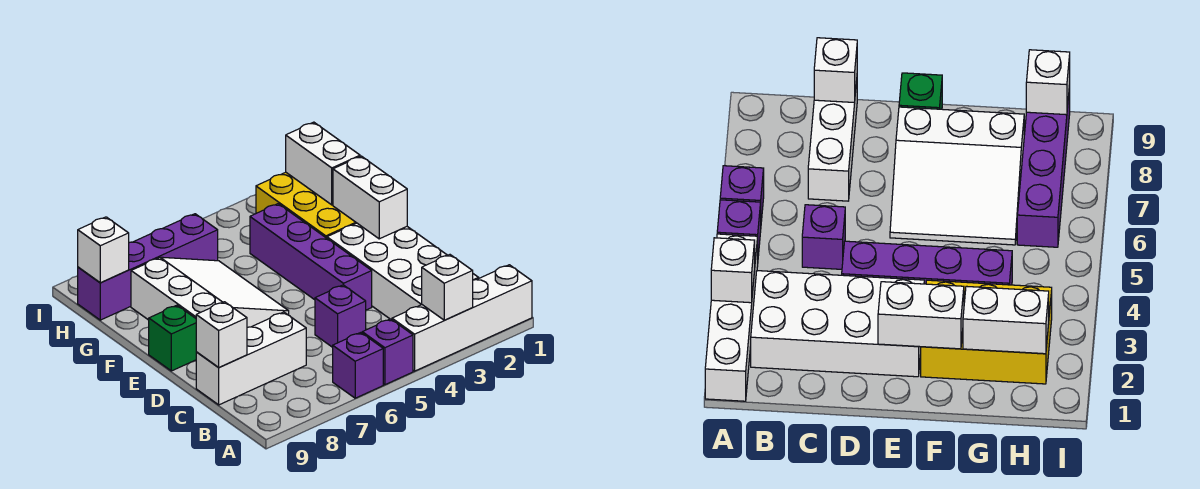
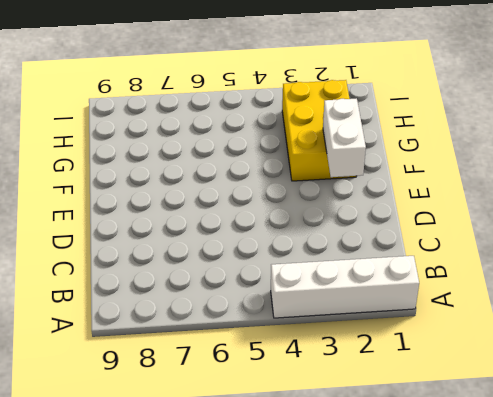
none -> purple brick A5 level 1
none -> purple brick A6 level 1
none -> white brick B2:E3 level 1

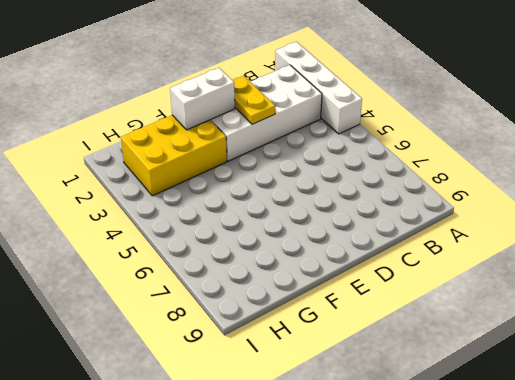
yellow plate D2:D3 level 2 -> none
none -> purple brick A5 level 1
none -> purple brick A6 level 1
none -> purple brick C5 level 1

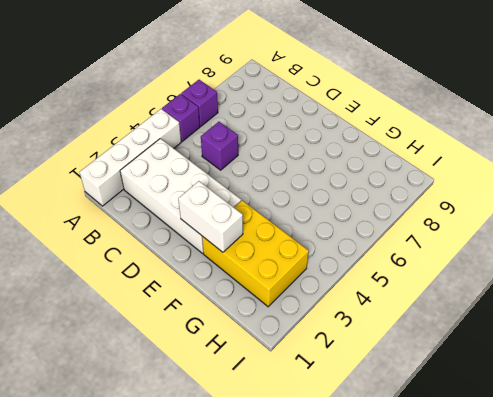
none -> white brick C7:C9 level 1
none -> purple brick D4:G4 level 1
none -> white slope E6:G8 level 1 top 8

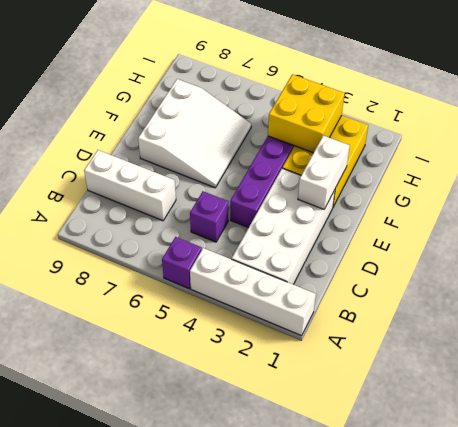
yellow brick G3:H4 level 2 -> none
none -> purple brick A6 level 1
none -> green brick E9 level 1
none -> purple brick H6:H9 level 1

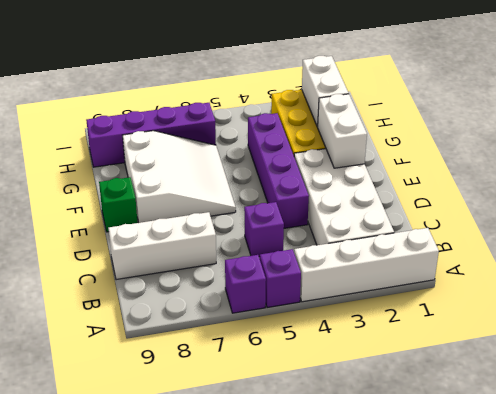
none -> white brick A3 level 2
none -> white brick C9 level 2
none -> white brick H9 level 2

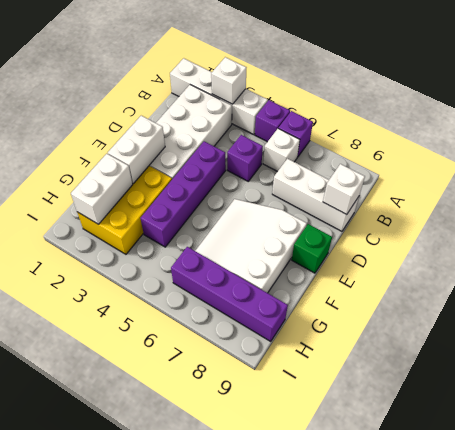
white brick B6 level 1 -> white brick H9 level 2

